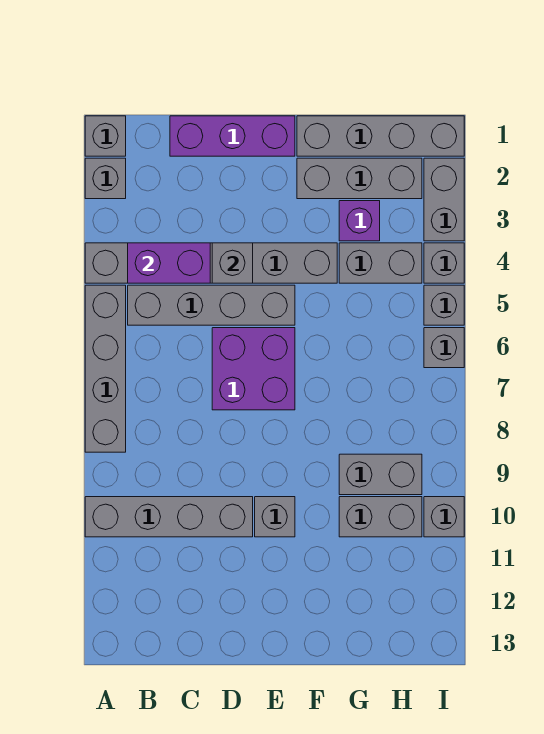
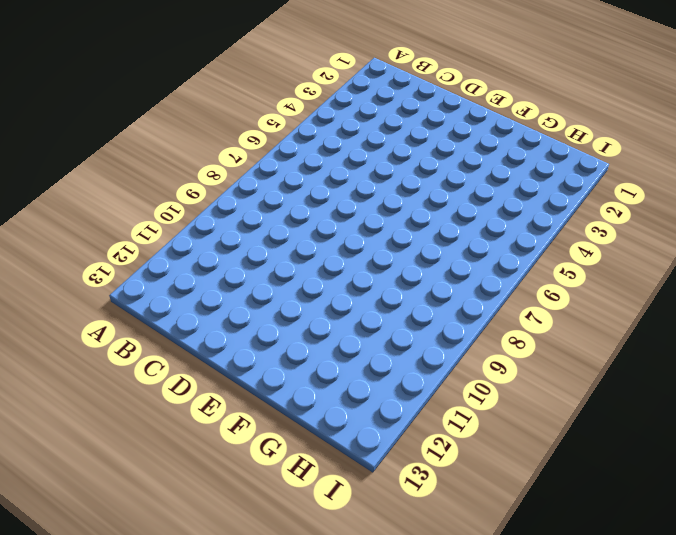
none -> grey brick A1 level 1
none -> grey brick A2 level 1
none -> grey brick A4:F4 level 1

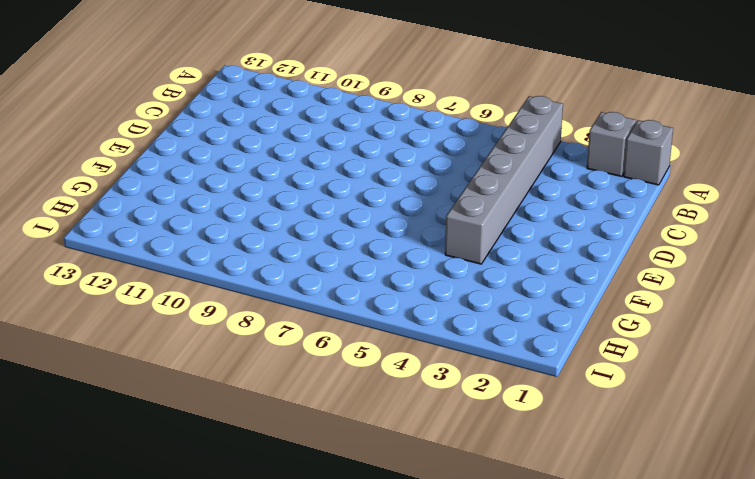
none -> grey brick A5:A8 level 1
none -> grey brick A10:D10 level 1
none -> grey brick B5:E5 level 1

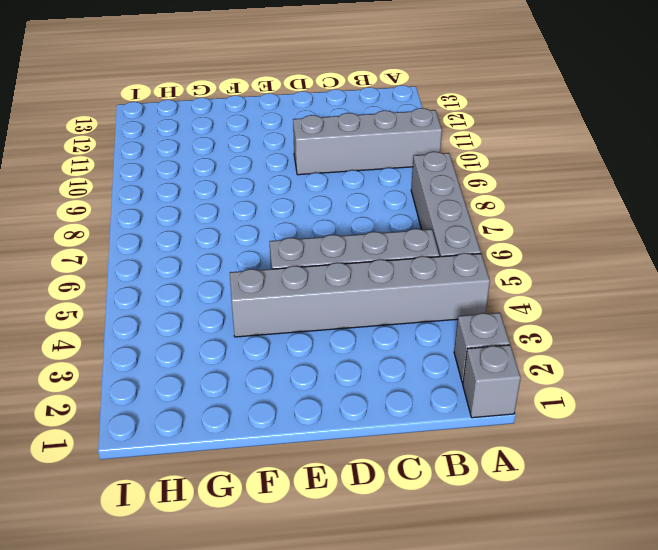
none -> purple brick C1:E1 level 1
none -> purple brick D6:E7 level 1
none -> grey brick E10 level 1

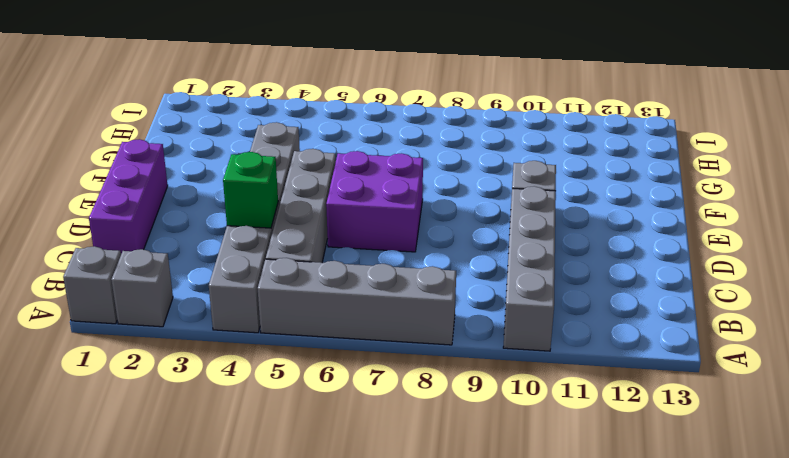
green brick C4 level 2 -> purple brick B4:C4 level 2
none -> grey brick F1:I1 level 1
none -> grey brick F2:H2 level 1
none -> purple brick G3 level 1

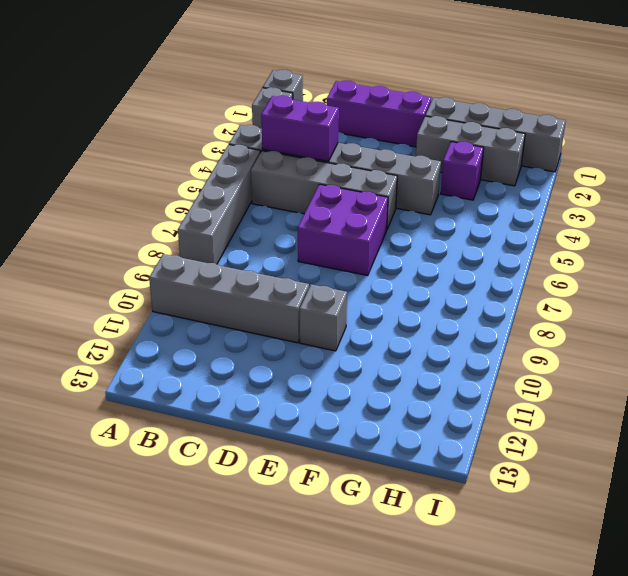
none -> grey brick G4:H4 level 1
none -> grey brick G9:H9 level 1
none -> grey brick G10:H10 level 1

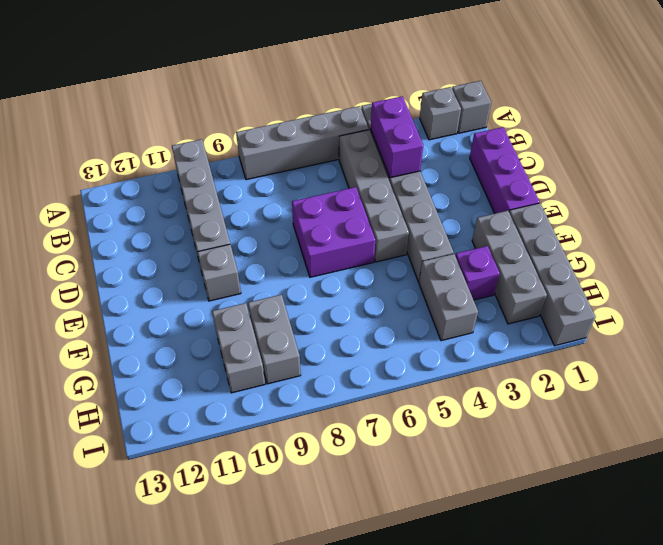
none -> grey brick I2:I3 level 1
none -> grey brick I4 level 1
none -> grey brick I5 level 1

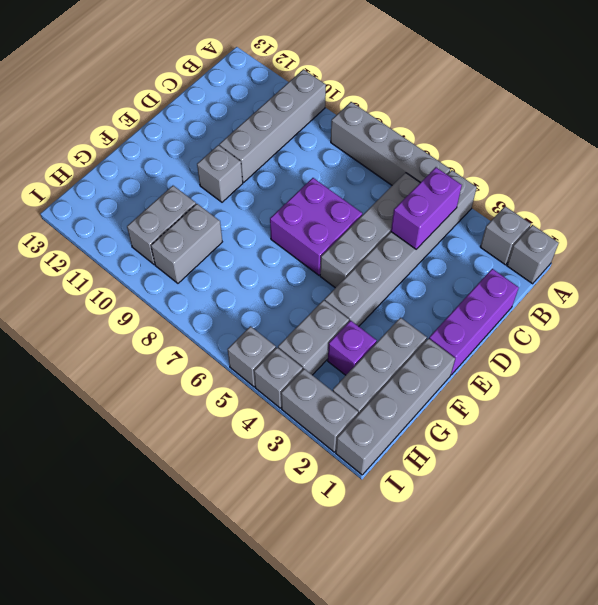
none -> grey brick I6 level 1
none -> grey brick I10 level 1
none -> grey brick D4 level 2

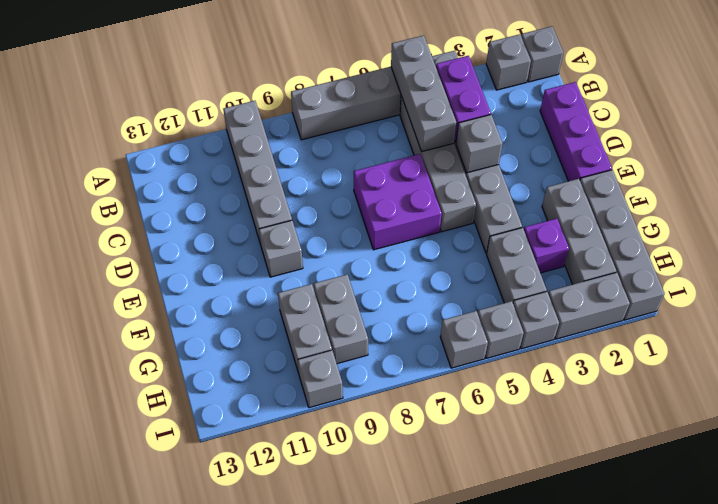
grey brick A5:C5 level 2 -> none

